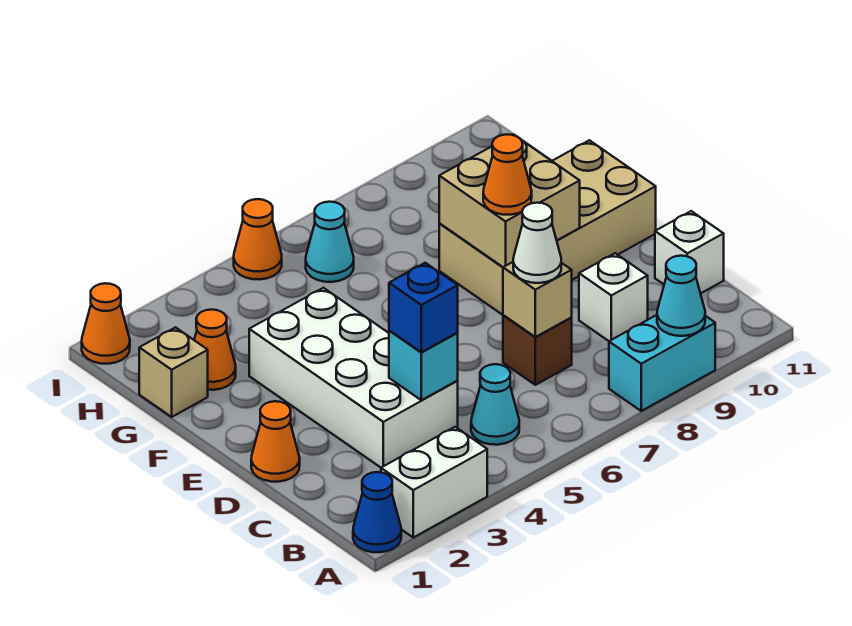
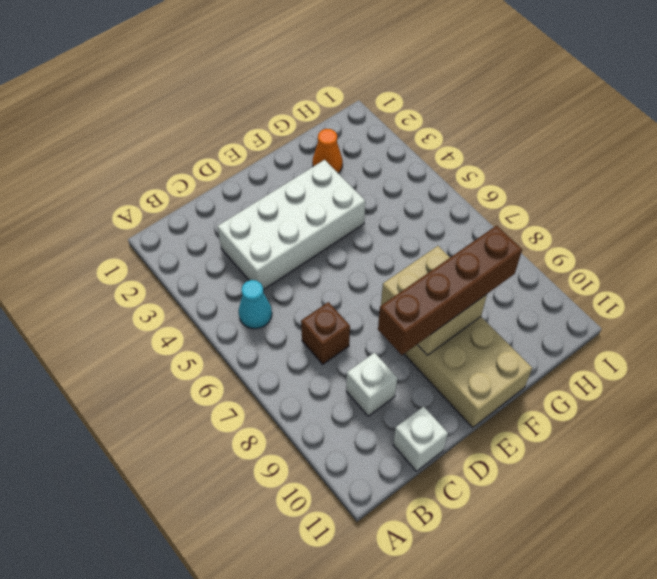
brown brick D9:G9 level 3 -> none
none -> blue cone A1 level 1
none -> white brick A2:A3 level 1
none -> cyan brick A8:A9 level 1

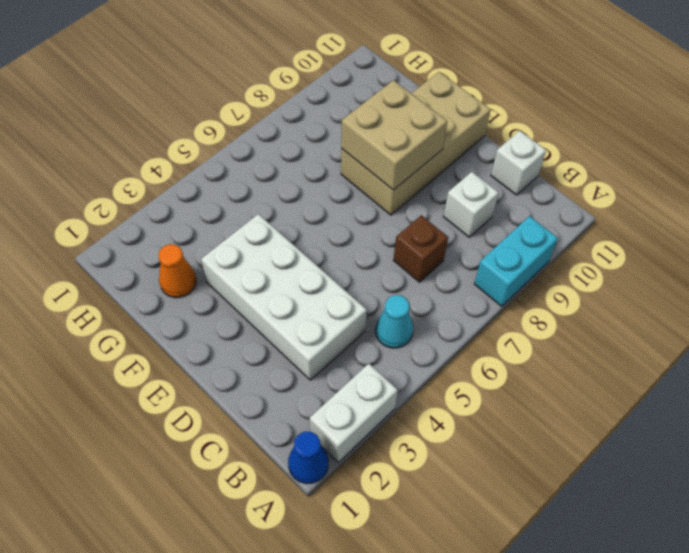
none -> orange cone D1 level 1
none -> tan brick G1 level 1
none -> cyan cone H6 level 1

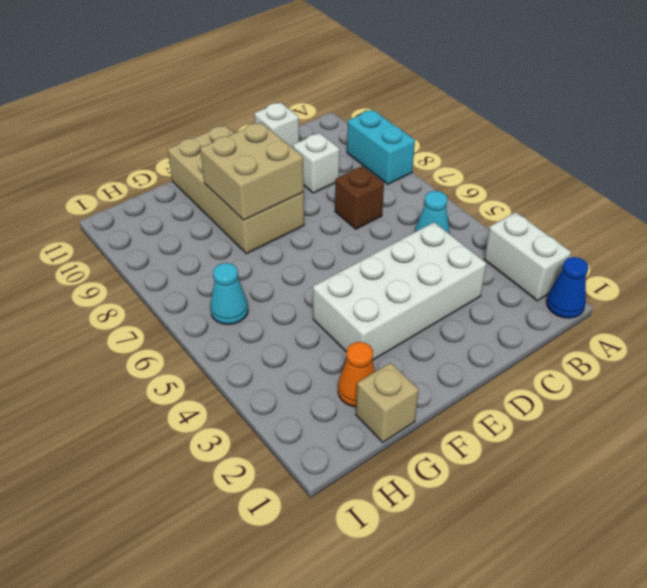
none -> orange cone D1 level 1
none -> orange cone I1 level 1
none -> orange cone I5 level 1

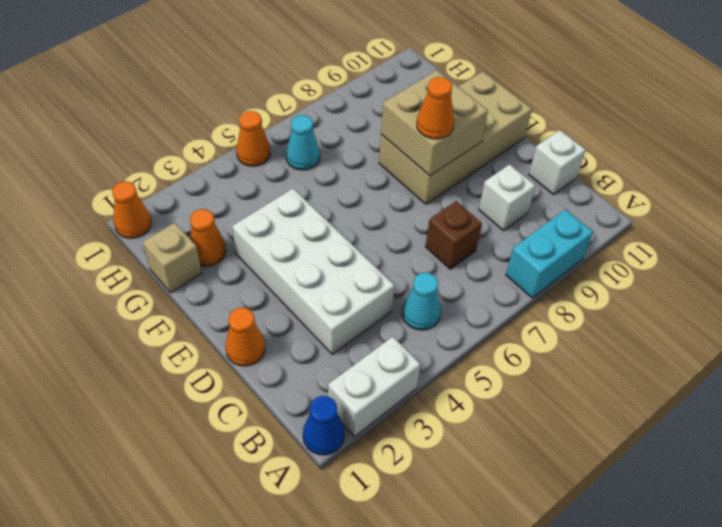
none -> cyan cone A9 level 2
none -> cyan brick C4 level 2
none -> tan brick C7 level 2

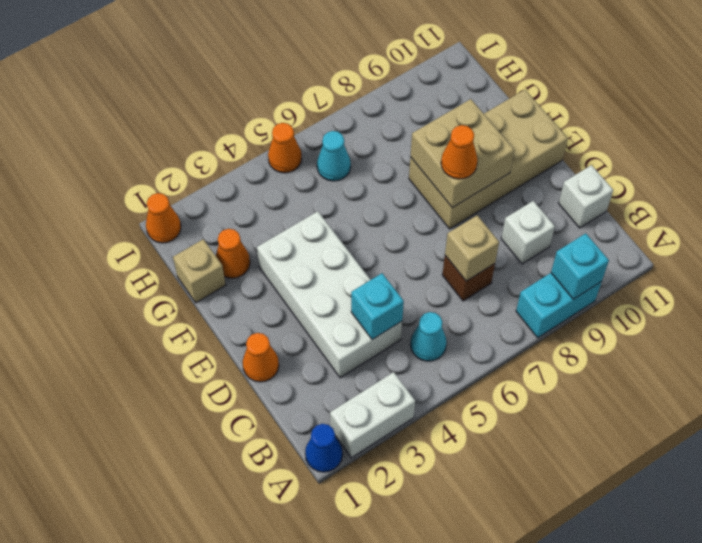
cyan brick A9 level 2 -> cyan cone A9 level 2
none -> blue brick C4 level 3
none -> white cone C7 level 3

